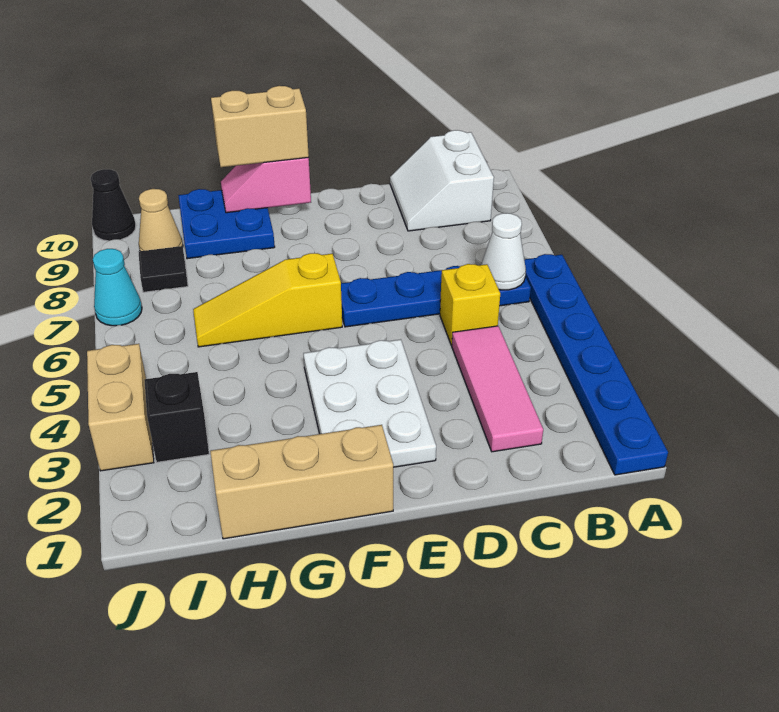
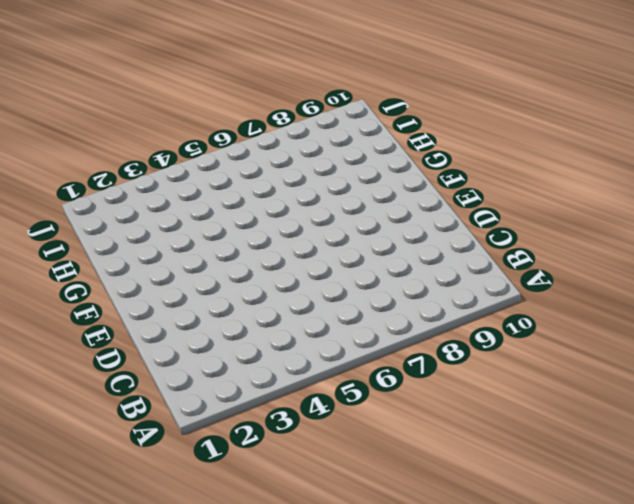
none -> blue plate A1:A6 level 1
none -> blue plate B6:E6 level 1
none -> white slope B9:C10 level 1 top B

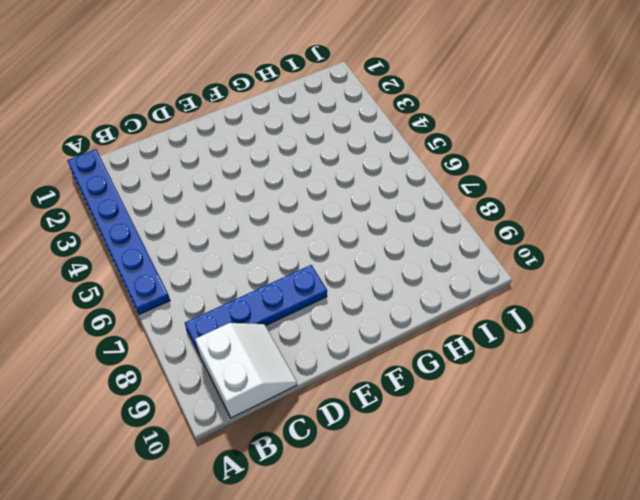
blue plate B8:E8 level 1 -> blue plate B6:E6 level 1
none -> pink tile C2:C4 level 1
none -> yellow brick C5 level 1
none -> white plate E2:F4 level 1

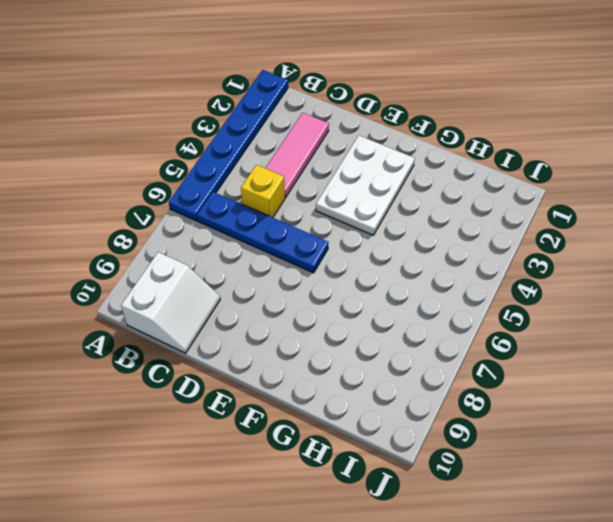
none -> tan brick F1:H1 level 1
none -> yellow slope F6:H6 level 1 top F
none -> blue plate G9:H10 level 1

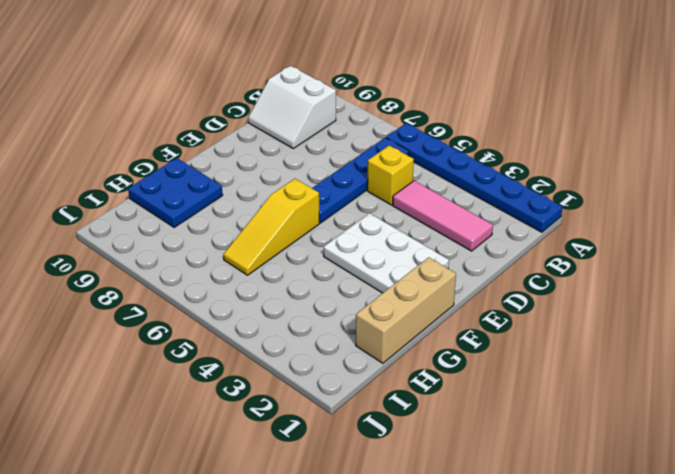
none -> black brick I3 level 1
none -> black tile I8 level 1
none -> tan cone I9 level 1

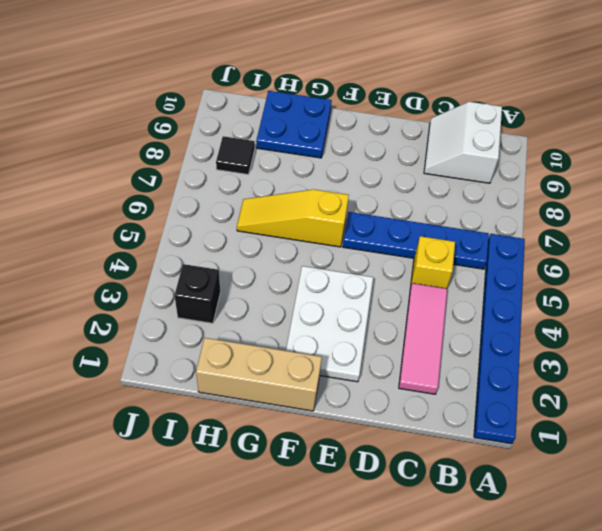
none -> tan cone I9 level 1
none -> tan brick J3:J4 level 1
none -> cyan cone J7 level 1

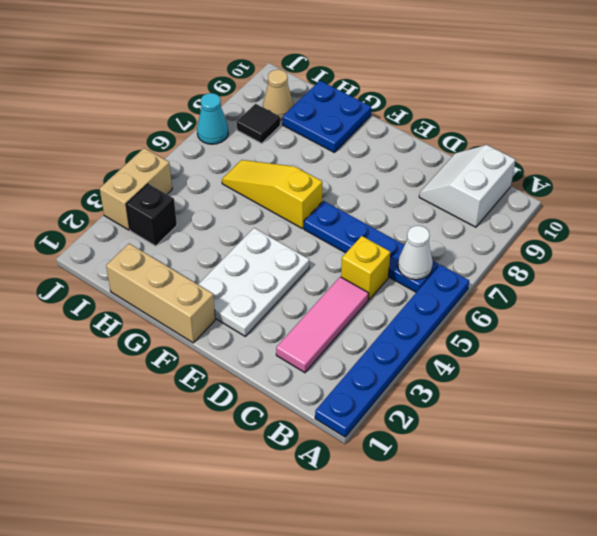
none -> black cone J10 level 1
none -> pink slope F10:G10 level 2 top F
none -> tan brick F10:G10 level 3

